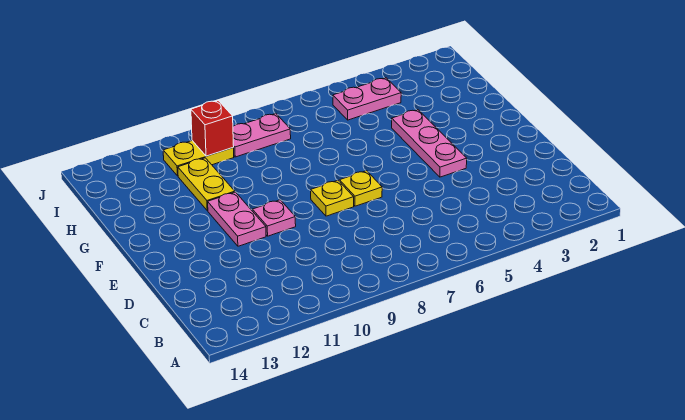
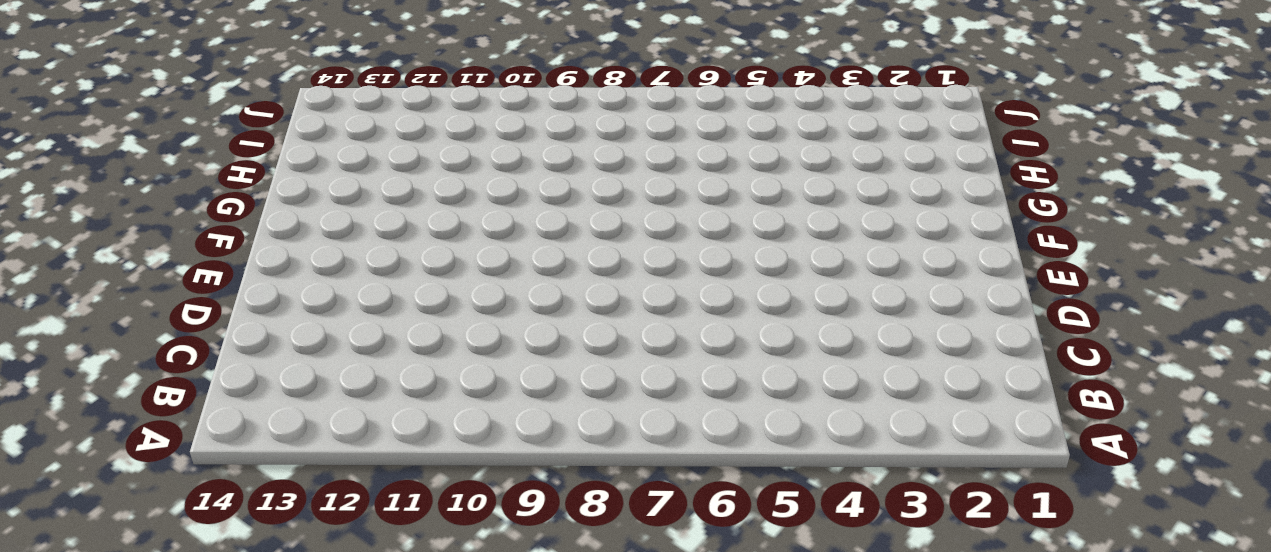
none -> pink plate E4:G4 level 1
none -> yellow plate E7 level 1

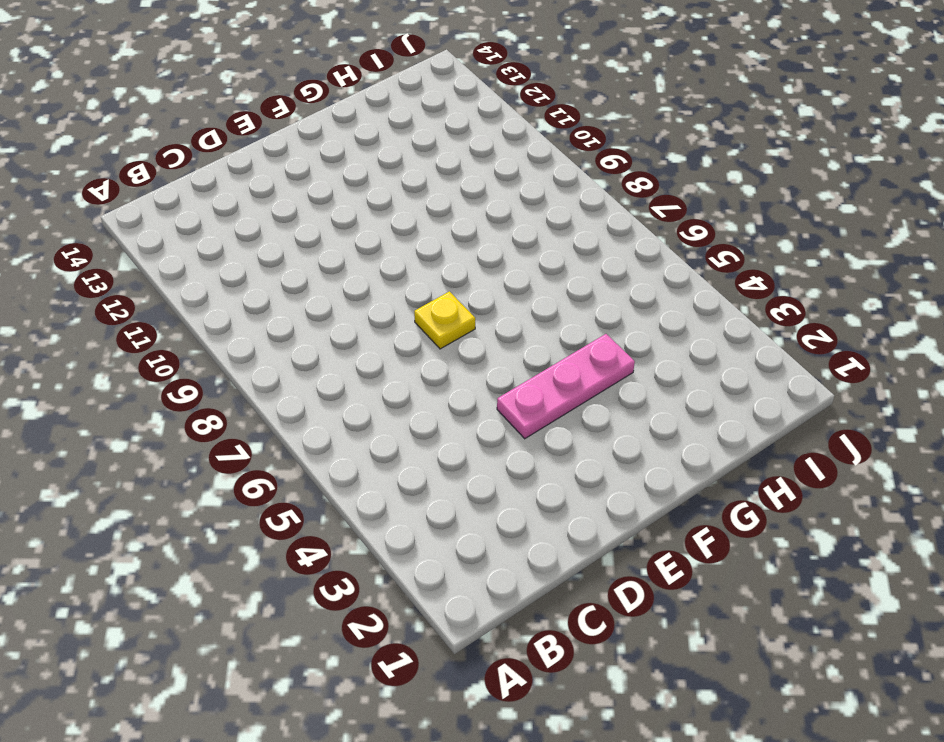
none -> yellow plate E8 level 1
none -> pink plate E10 level 1

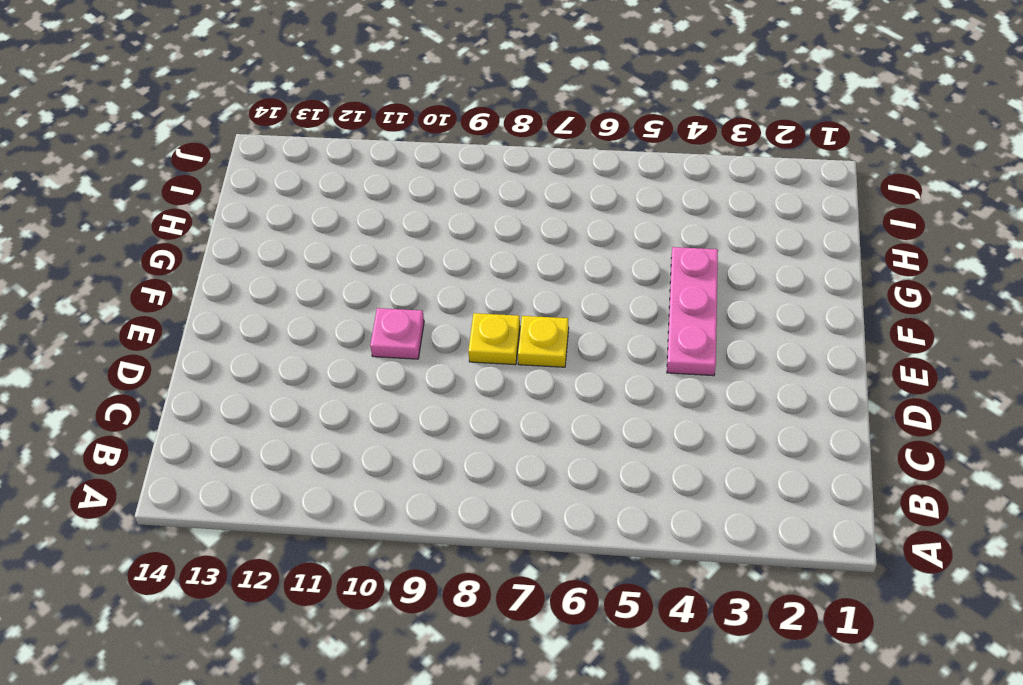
none -> pink plate E11:F11 level 1
none -> yellow plate G11:H11 level 1

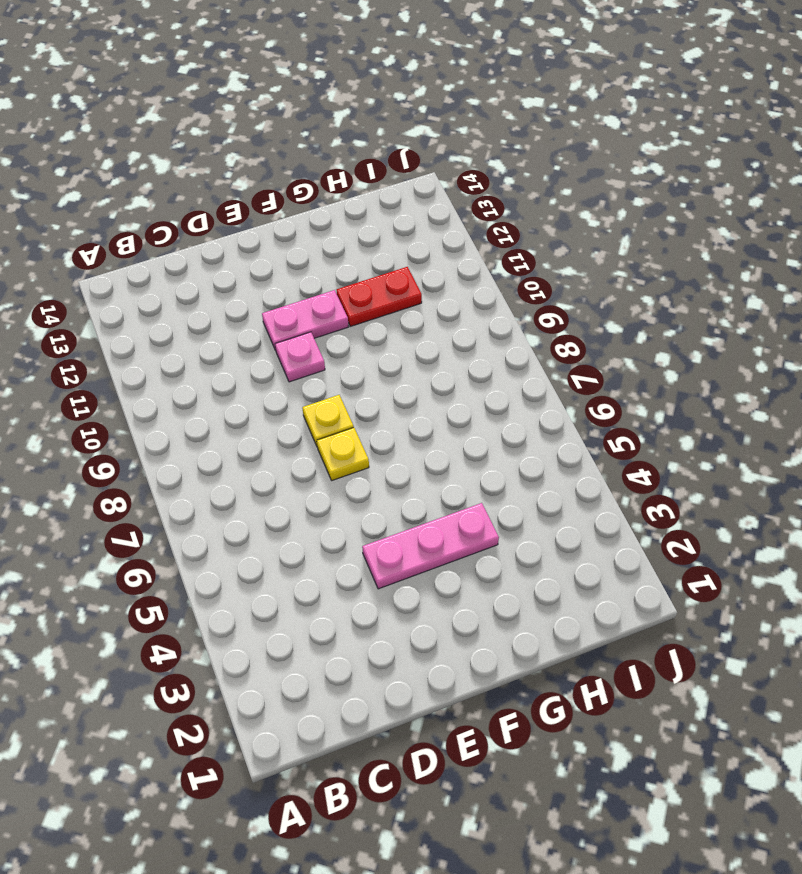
red plate G11:H11 level 1 -> yellow plate G11:H11 level 1
none -> pink plate I4:I5 level 1
none -> pink plate I8:I9 level 1

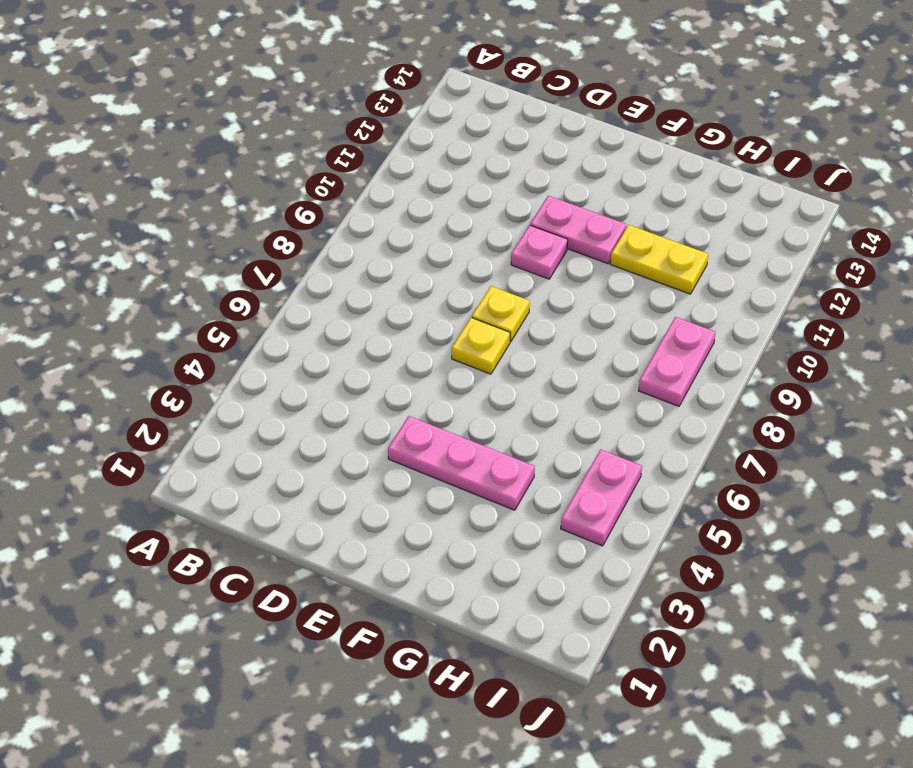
none -> yellow plate I10:I11 level 1
none -> red brick I10 level 2

